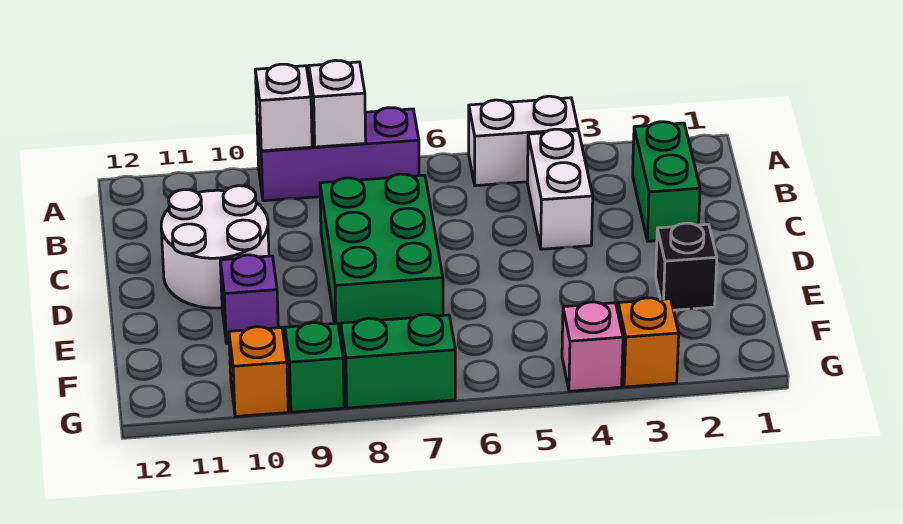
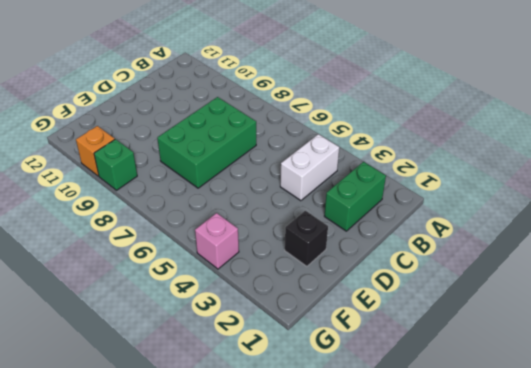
none -> white brick A4:A5 level 1
none -> purple brick A7:A9 level 1
none -> white round brick C10:D11 level 1

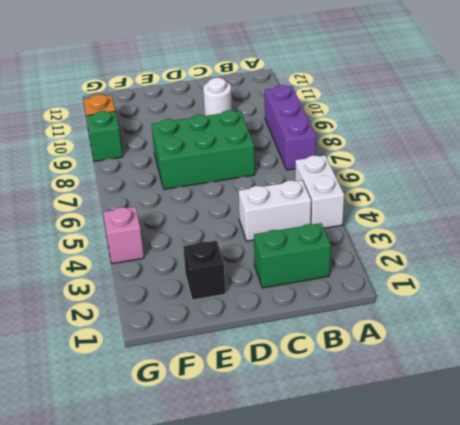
white round brick C10 level 1 -> white round brick C10:D11 level 1
none -> purple brick E10 level 1
none -> orange brick G3 level 1
none -> green brick G7:G8 level 1

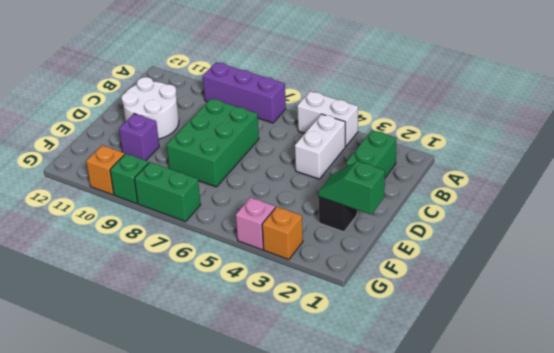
green slope E1:E2 level 2 top 1 -> none
none -> white brick A8 level 2
none -> white brick A9 level 2

